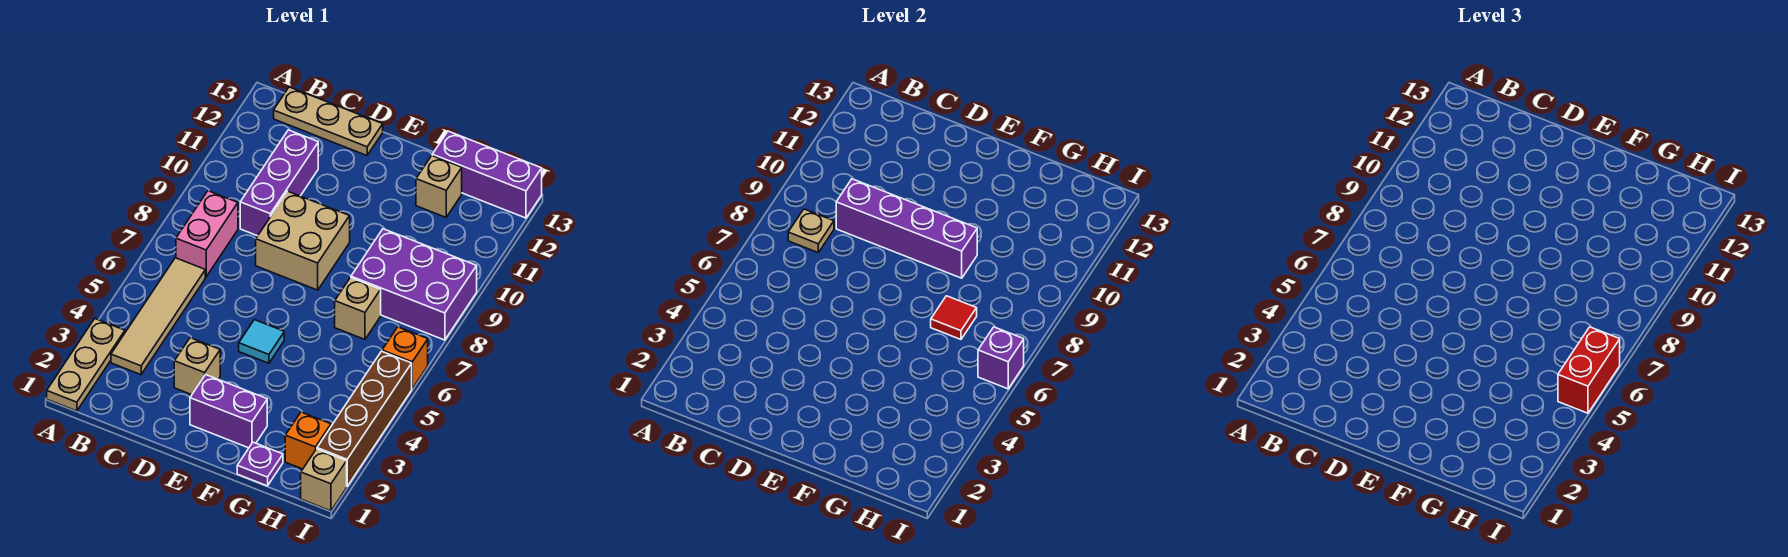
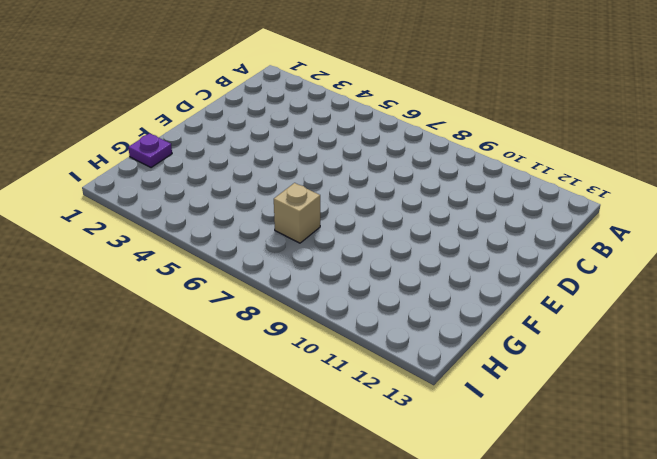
none -> tan plate A1:A3 level 1
none -> tan tile B3:B6 level 1
none -> pink brick B7:B8 level 1

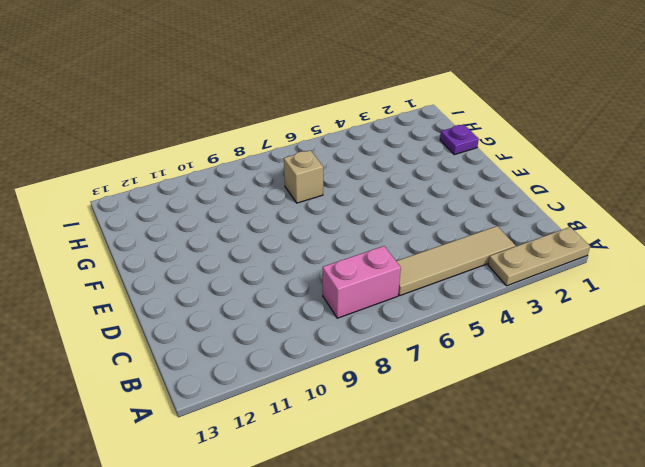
none -> tan plate B13:D13 level 1
none -> purple brick C9:C11 level 1
none -> tan brick D3 level 1

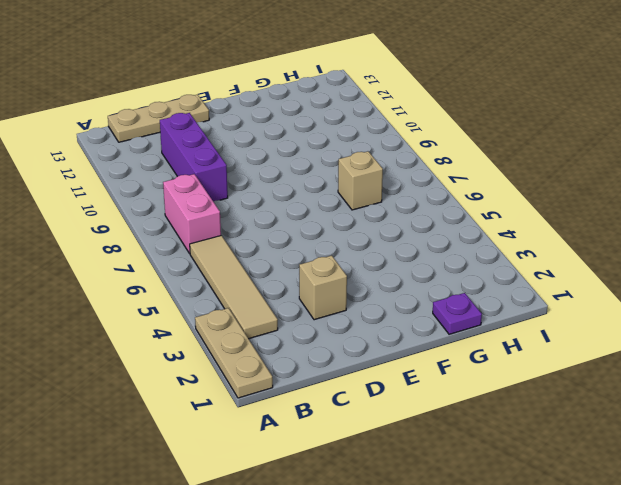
none -> tan brick D8:E9 level 1
none -> purple brick E2:F2 level 1
none -> cyan tile E5 level 1

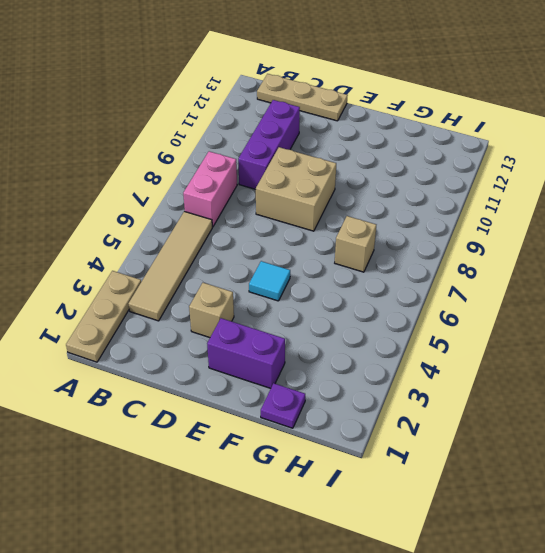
none -> purple brick G8:I9 level 1
none -> tan brick G12 level 1
none -> purple brick G13:I13 level 1

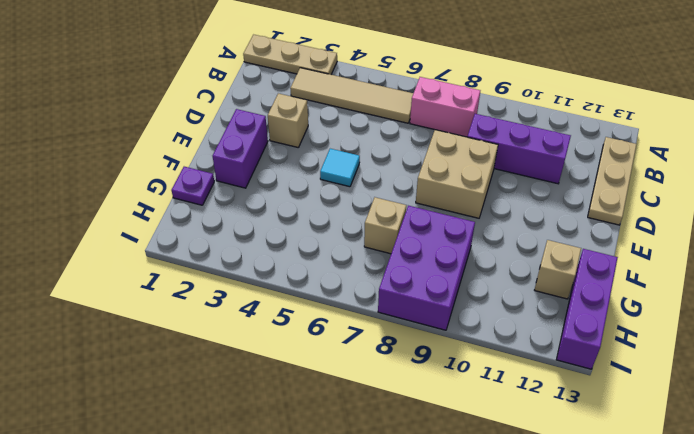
none -> orange brick H2 level 1
none -> tan brick I1 level 1
none -> brown brick I2:I5 level 1

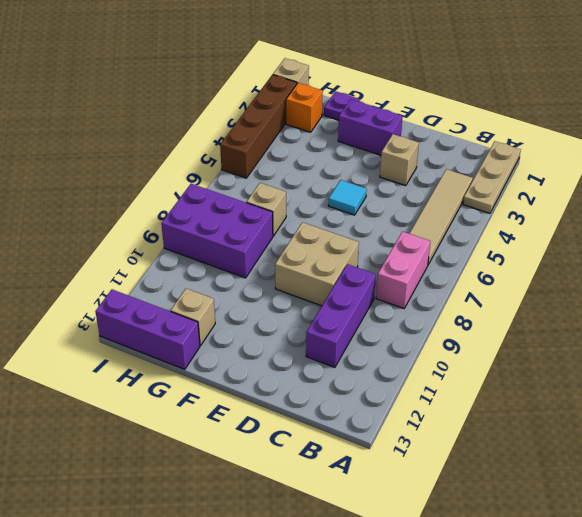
none -> tan plate B13:D13 level 1
none -> orange brick I6 level 1
none -> tan plate B8 level 2

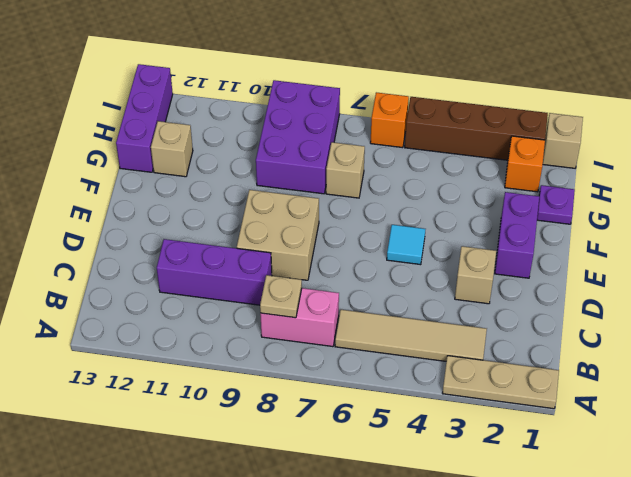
none -> tan plate B13:D13 level 1
none -> purple brick C9:F9 level 2
none -> red tile G7 level 2

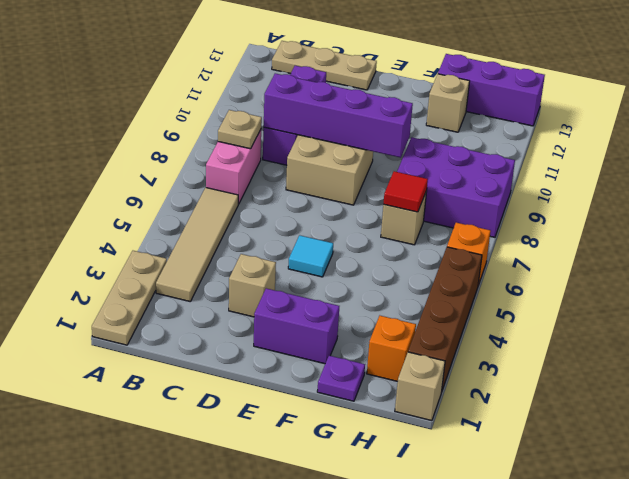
none -> purple brick I6 level 2
none -> red brick I5:I6 level 3

